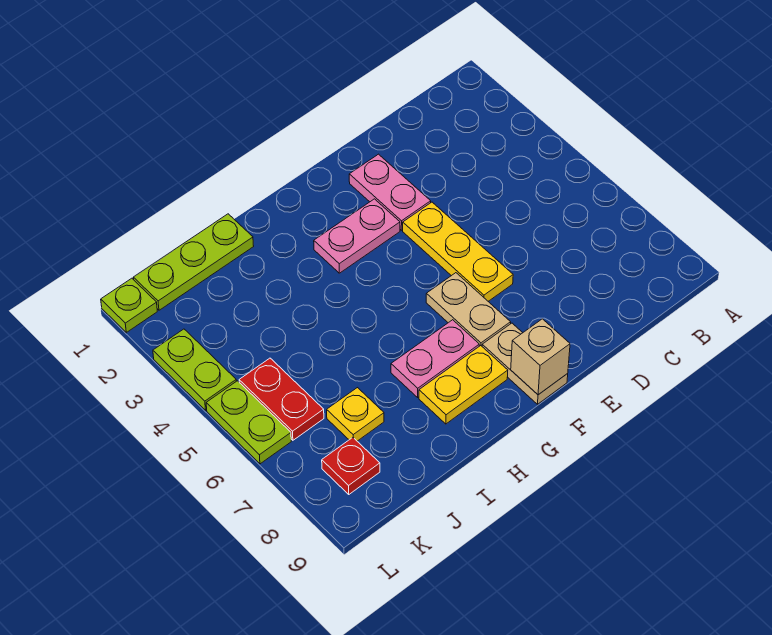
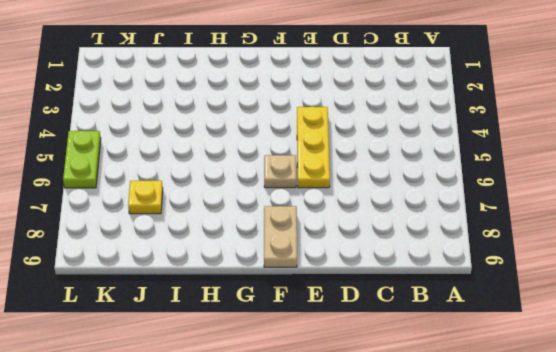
tan plate F6 level 1 -> tan plate F6:F7 level 1
none -> pink plate E2:E3 level 1
none -> pink plate F3:G3 level 1
none -> pink plate G7:H7 level 1

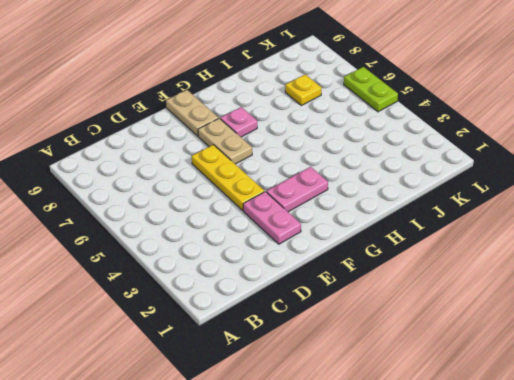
pink plate G7 level 1 -> pink plate G7:H7 level 1
none -> yellow plate G8:H8 level 1
none -> lime plate I1:K1 level 1
none -> red plate K5:K6 level 1

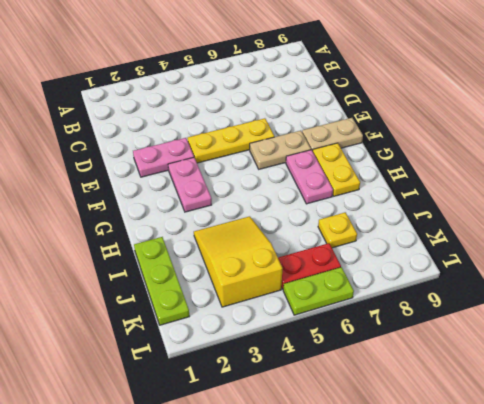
yellow slope I3:K4 level 1 top K -> none
none -> red plate K8 level 1
none -> lime plate L1 level 1
none -> lime plate L3:L4 level 1

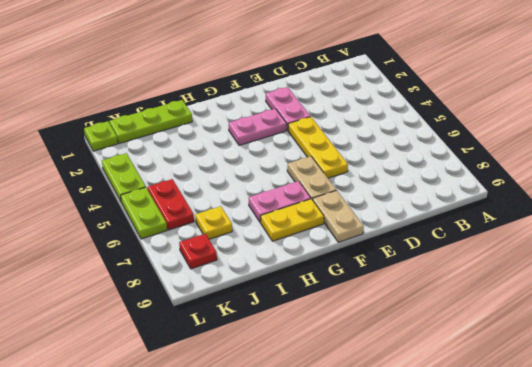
none -> tan brick F9 level 2

